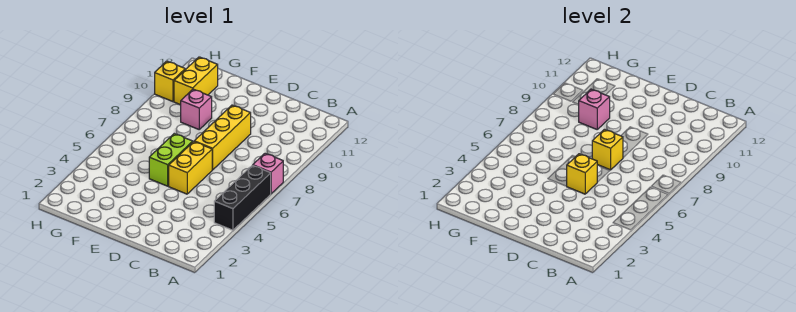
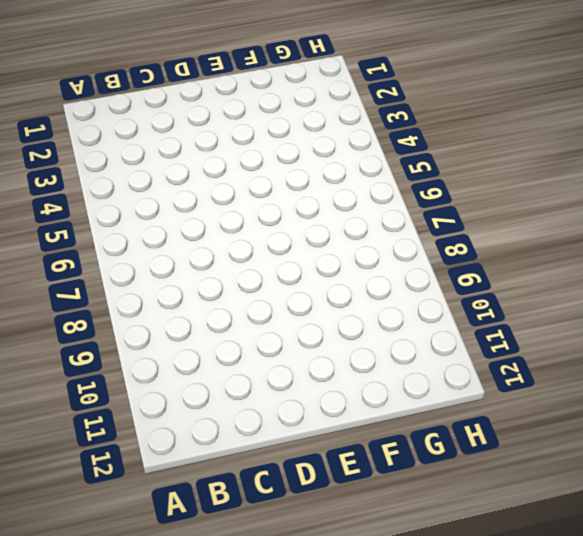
none -> black brick A4:A6 level 1
none -> pink brick A7 level 1

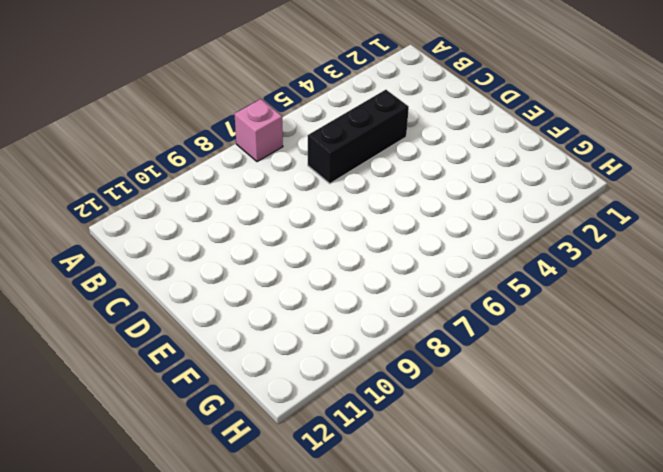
black brick C4:C6 level 1 -> black brick A4:A6 level 1
none -> yellow brick D5:D6 level 1
none -> yellow brick D7:D9 level 1

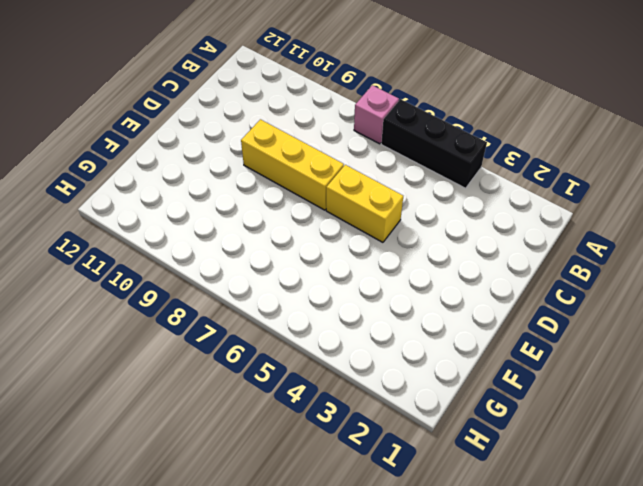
none -> lime brick E5:E6 level 1
none -> pink brick F9 level 1

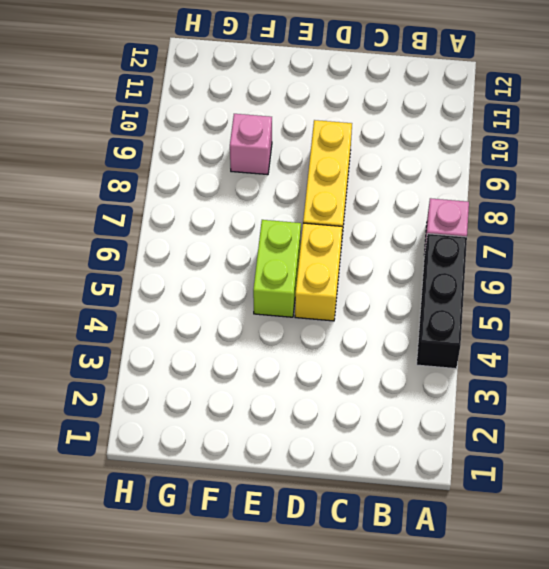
none -> yellow brick G10:G11 level 1
none -> yellow brick H10 level 1

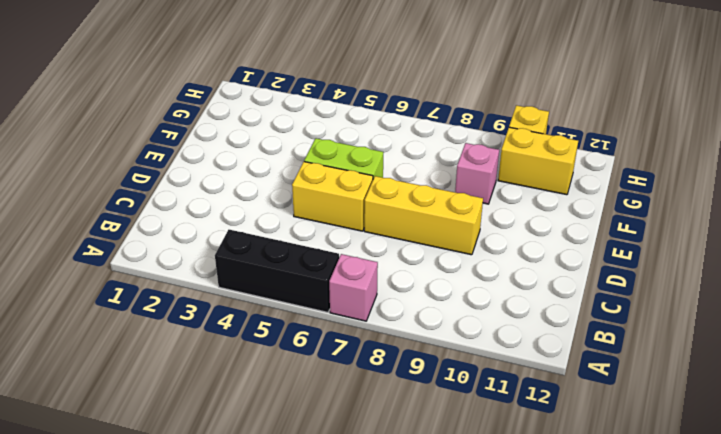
none -> yellow brick D5 level 2
none -> yellow brick D7 level 2

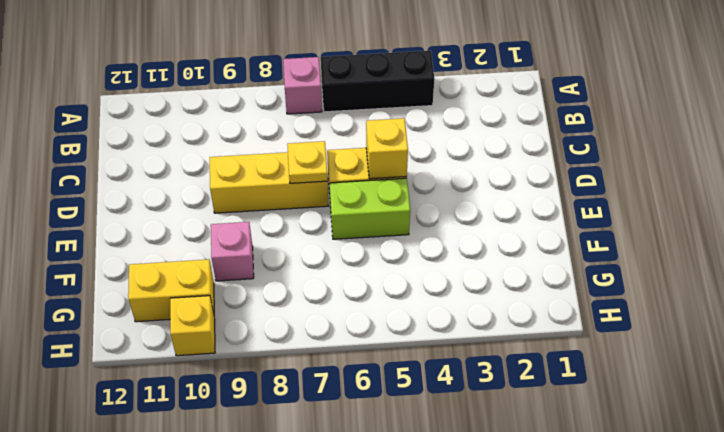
yellow plate D7 level 2 -> yellow brick D7 level 2
none -> pink brick F9 level 2

